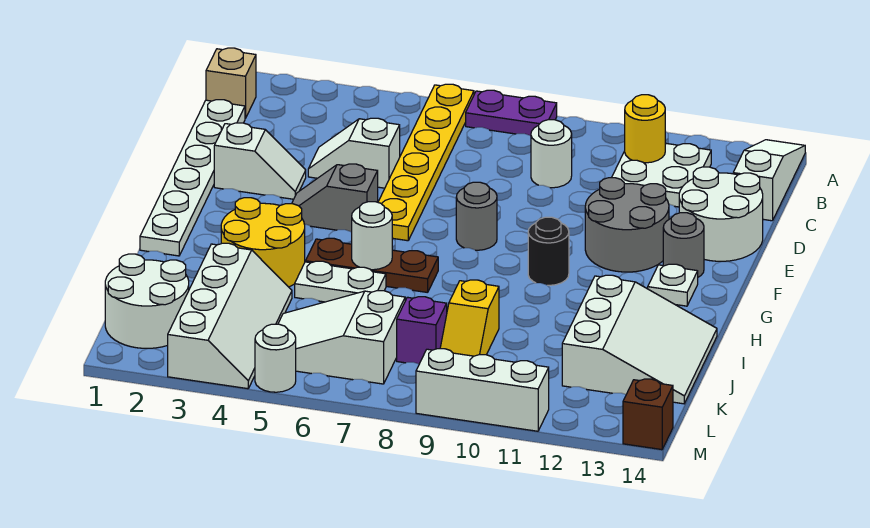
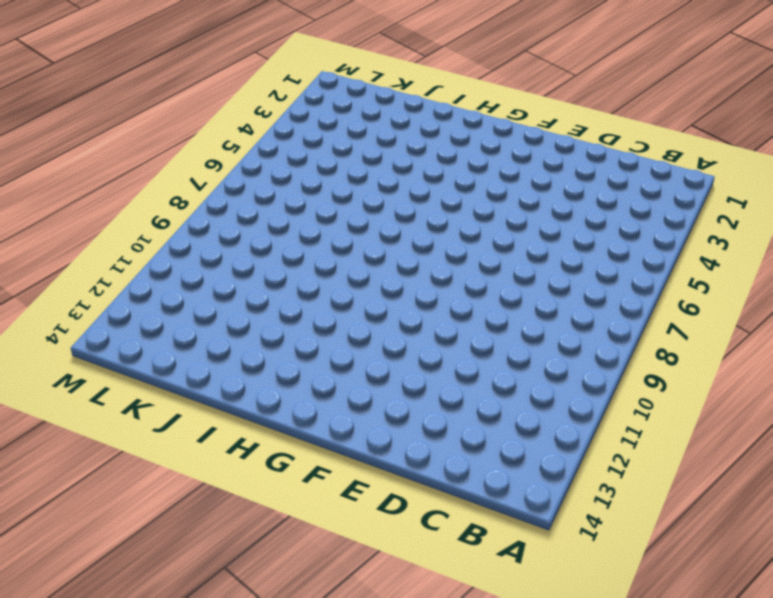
none -> yellow plate A6:F6 level 1
none -> purple plate A7:A8 level 1
none -> white slope A14:C14 level 1 top C
none -> tan brick B1 level 1

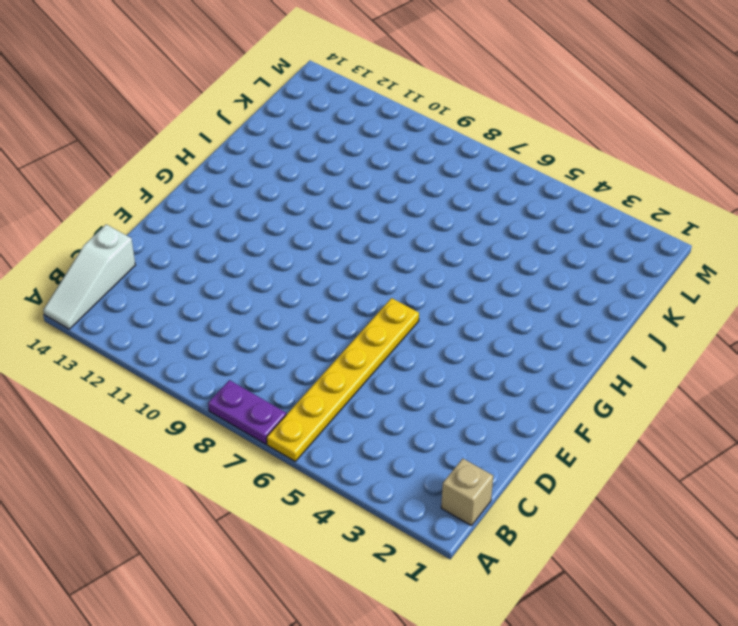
none -> white plate B11:C12 level 1
none -> white plate C1:H1 level 1
none -> white round brick C9 level 1
none -> white slope D4:D5 level 1 top 5

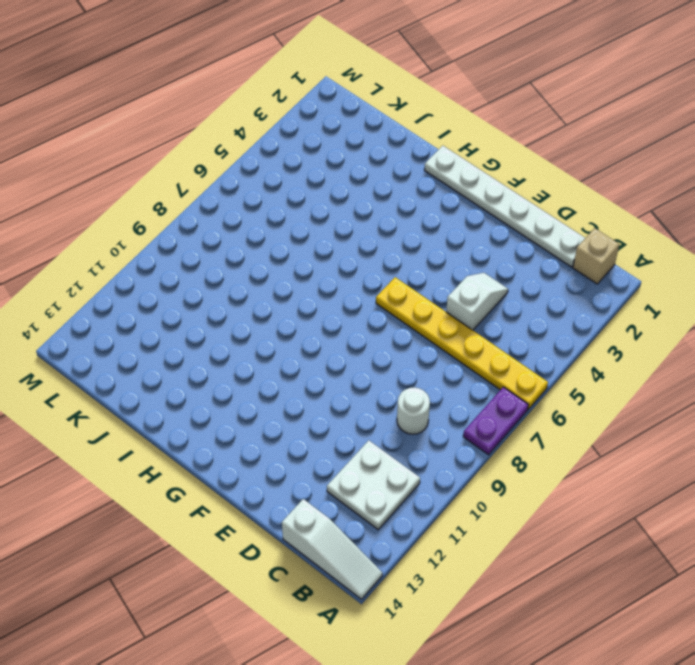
none -> white round brick D13:E14 level 1
none -> white slope E2:E3 level 1 top 2
none -> grey round brick E11:F12 level 1
none -> grey slope F4:F5 level 1 top 5

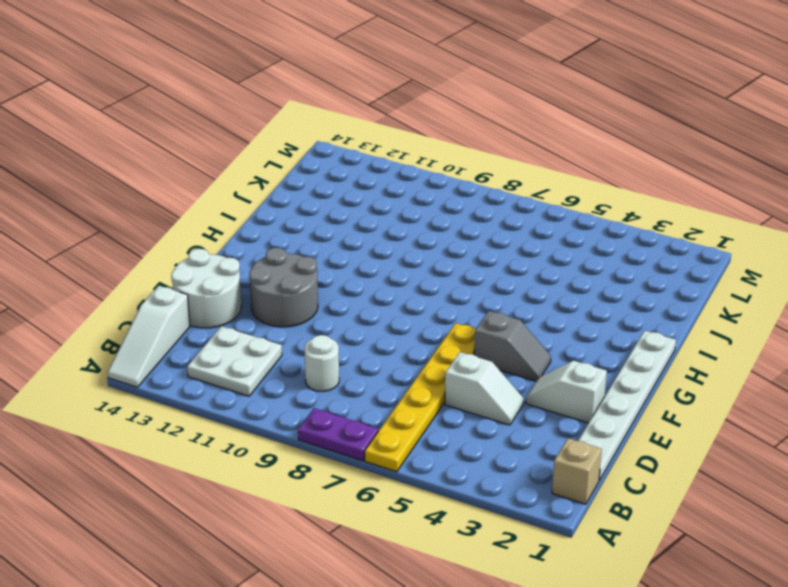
none -> grey round brick F8 level 1
none -> grey round brick F13 level 1
none -> black round brick G10 level 1
none -> white plate G13 level 1

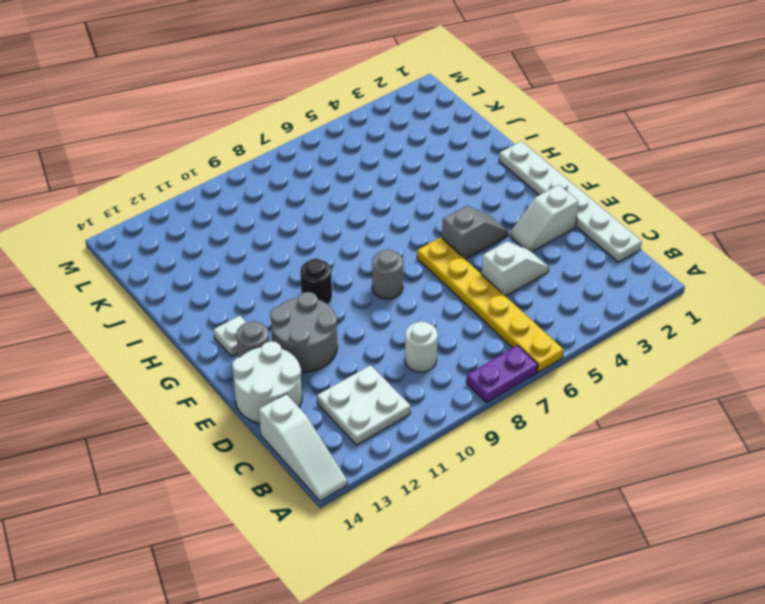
none -> tan brick B1 level 1
none -> yellow round brick H3:I4 level 1
none -> brown plate H5:H7 level 1
none -> white plate I5:I6 level 1

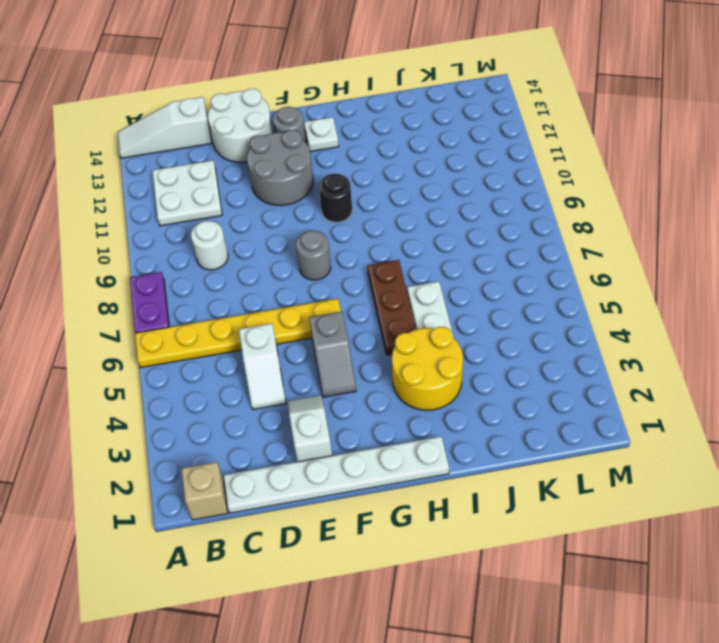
none -> white slope I12:K14 level 1 top 12
none -> white slope J3:M4 level 1 top 3
none -> yellow slope J9:K9 level 1 top J
none -> white round brick K1:L2 level 1

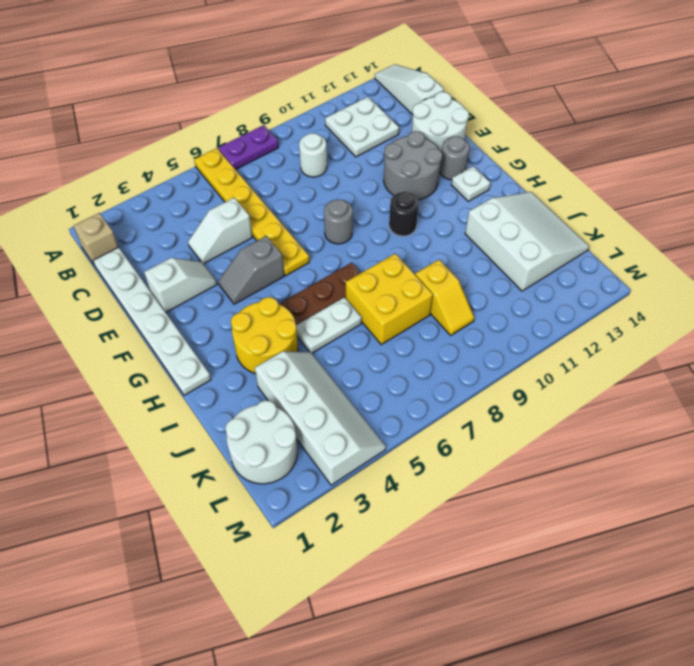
yellow brick I7:J8 level 1 -> none
none -> white slope K5:L7 level 1 top 7
none -> purple brick K8 level 1
none -> white round brick M5 level 1
none -> white brick M9:M11 level 1

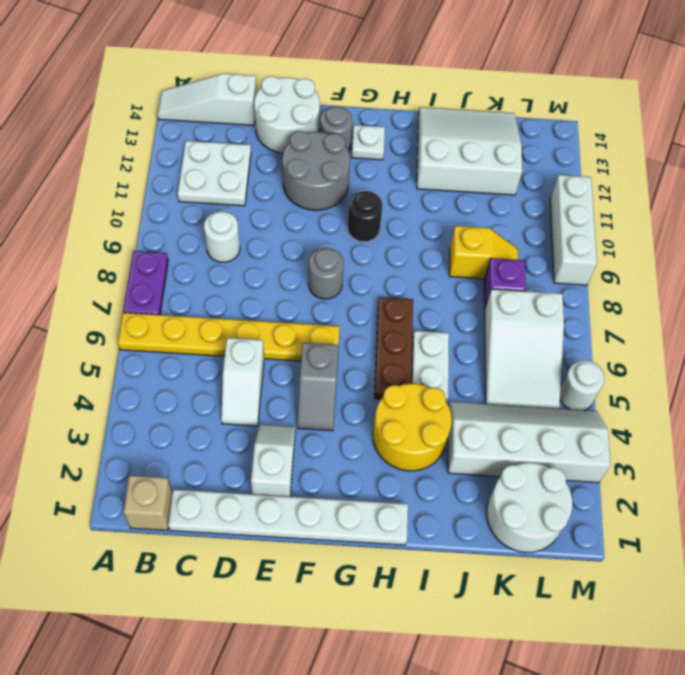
none -> brown brick M14 level 1
none -> yellow round brick B11 level 2
none -> white round brick H6 level 2

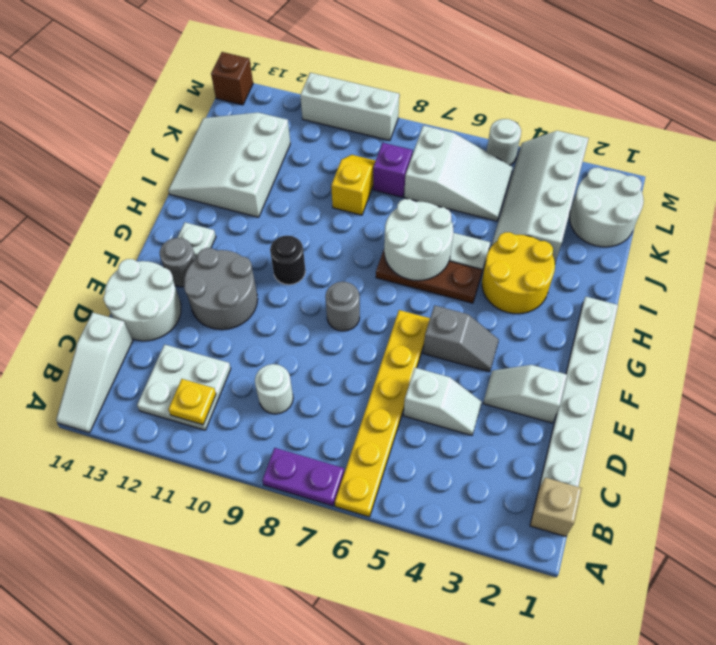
yellow plate B11 level 2 -> yellow round brick B11 level 2
white round brick H6:I7 level 2 -> white round brick H6 level 2

